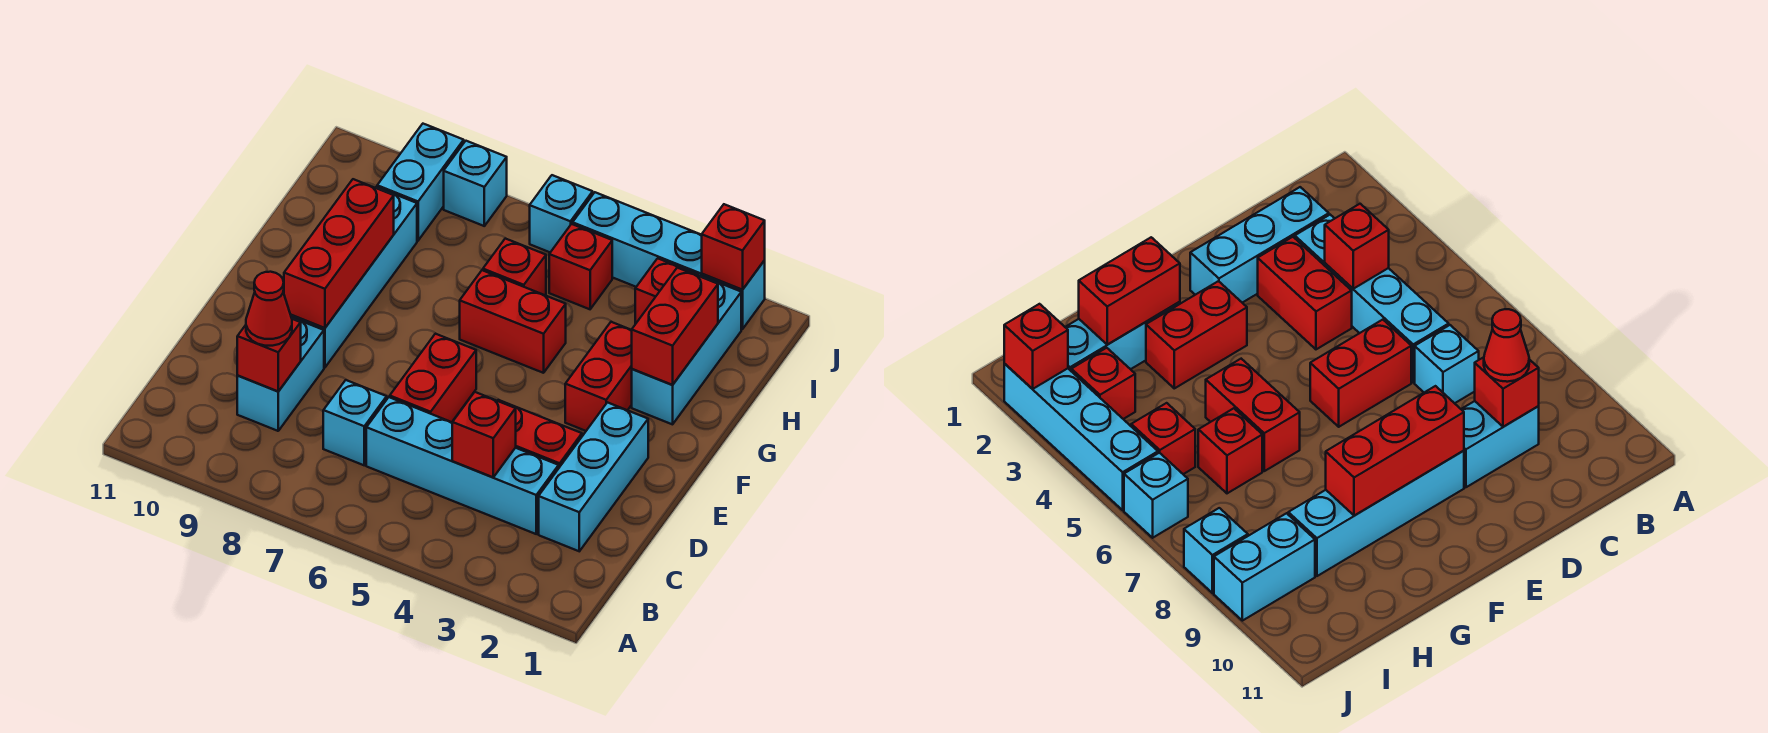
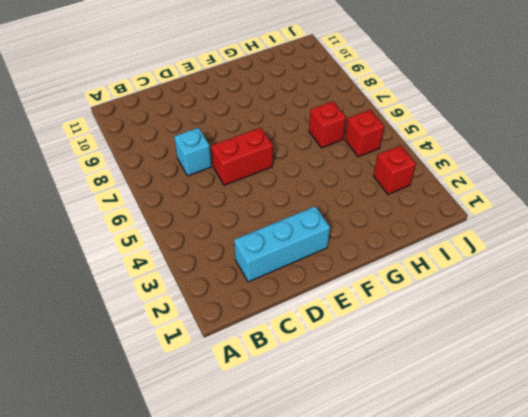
none -> cyan brick C3:C6 level 1
none -> cyan brick C9:D9 level 1
none -> red brick D3:D4 level 1

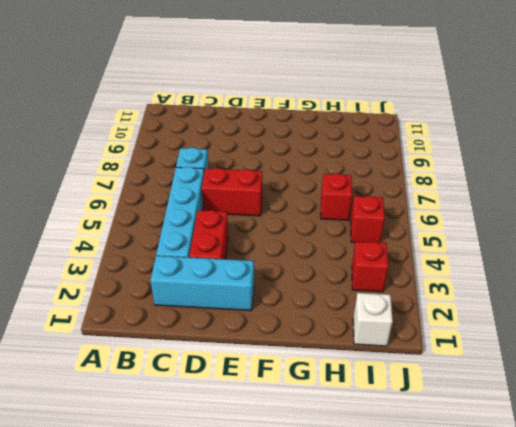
white brick I1 level 1 -> none
none -> cyan brick C9:D9 level 1
none -> cyan brick E9:H9 level 1
none -> red brick F3:G3 level 1

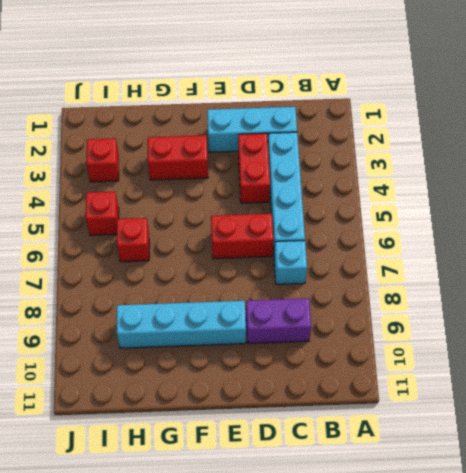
purple brick C9:D9 level 1 -> cyan brick C9:D9 level 1
none -> cyan brick G2:I2 level 1
none -> red brick G5:G6 level 1
none -> cyan brick I9:J9 level 1

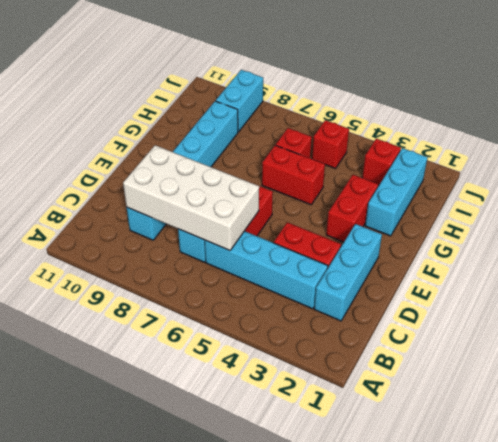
white brick C6:D9 level 2 -> red brick C9 level 2
none -> cyan brick J2:J5 level 1
none -> cyan brick J6 level 1
none -> cyan brick J8 level 1

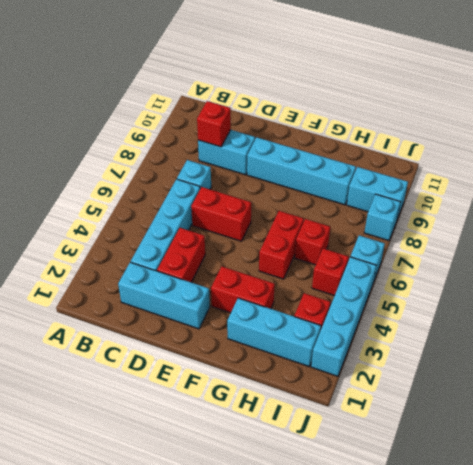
none -> red brick C4 level 2
none -> red brick E9:G9 level 2
none -> red brick G2:H2 level 2

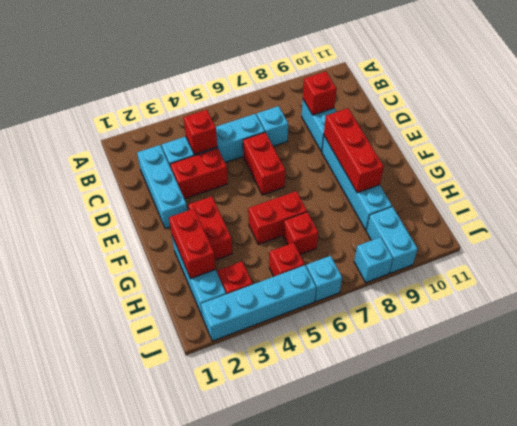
none -> red brick J2 level 2
none -> red cone C9 level 3

